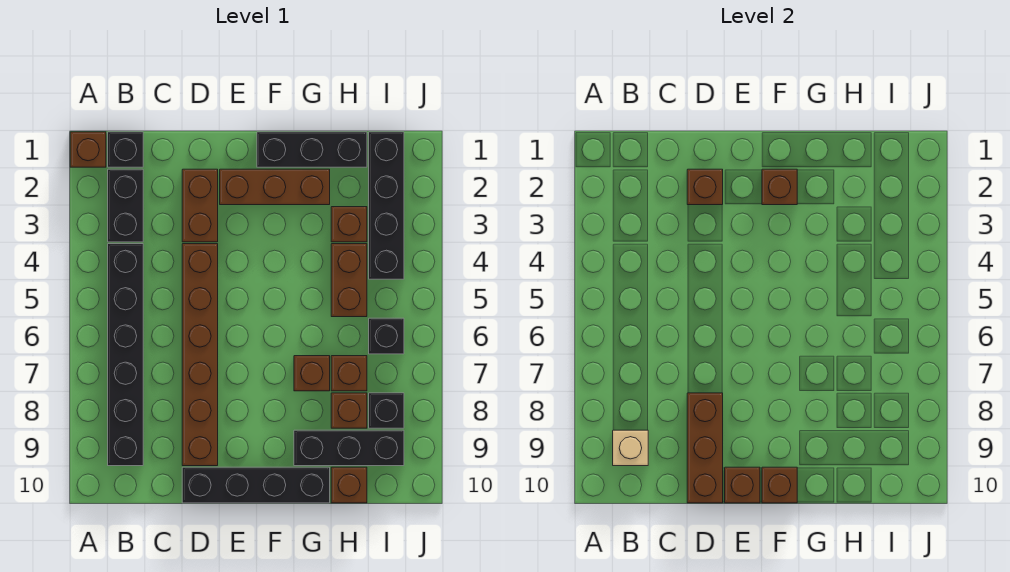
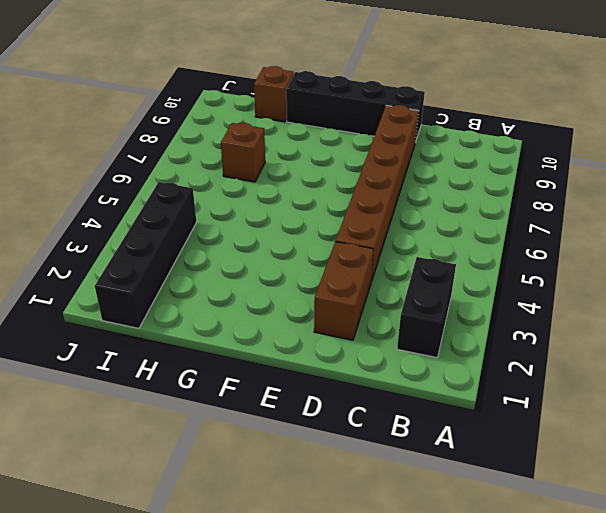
none -> brown brick A1 level 1
none -> black brick B1 level 1
none -> black brick B4:B9 level 1

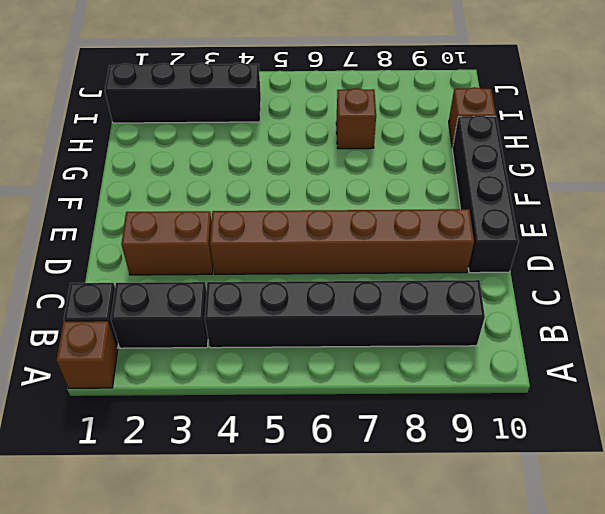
none -> brown brick E2:G2 level 1
none -> black brick F1:H1 level 1
none -> brown brick G7 level 1

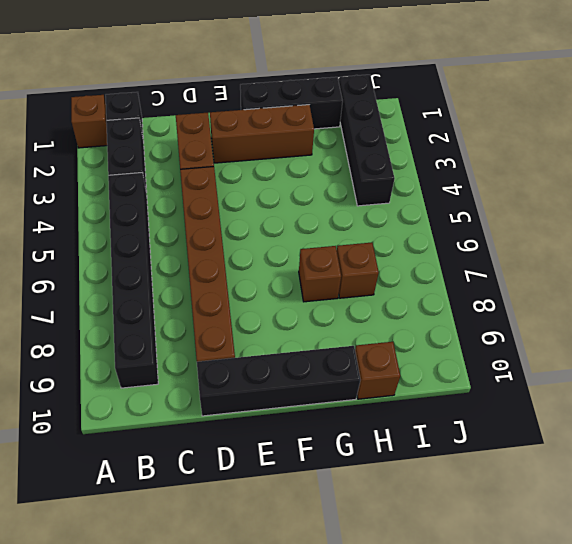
none -> black brick G9:I9 level 1
none -> brown brick H3 level 1
none -> brown brick H4:H5 level 1

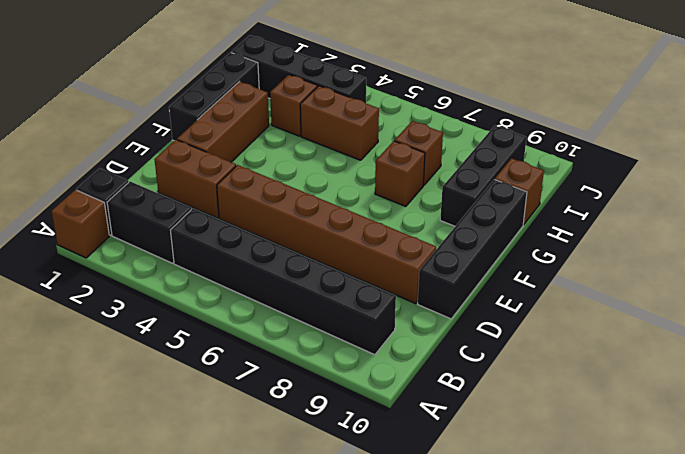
none -> brown brick H8 level 1
none -> black brick I6 level 1
none -> black brick I8 level 1

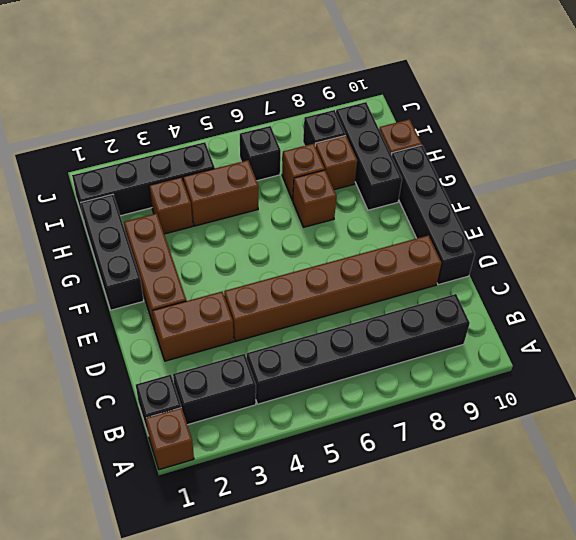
none -> tan brick B9 level 2
none -> brown brick D2 level 2
none -> brown brick D8:D10 level 2

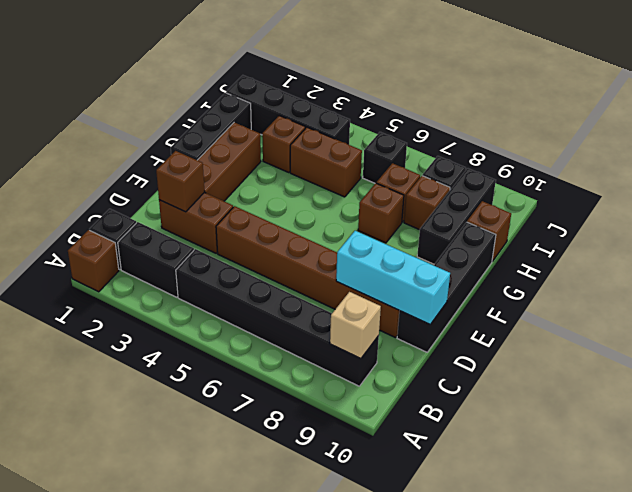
cyan brick D8:D10 level 2 -> brown brick D8:D10 level 2
none -> brown brick E10 level 2
none -> brown brick F2 level 2
none -> brown brick F10 level 2

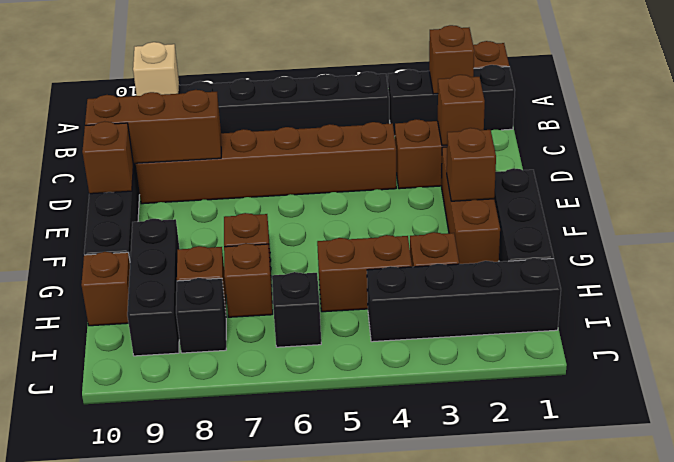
brown brick B2 level 2 -> brown brick F10 level 2

